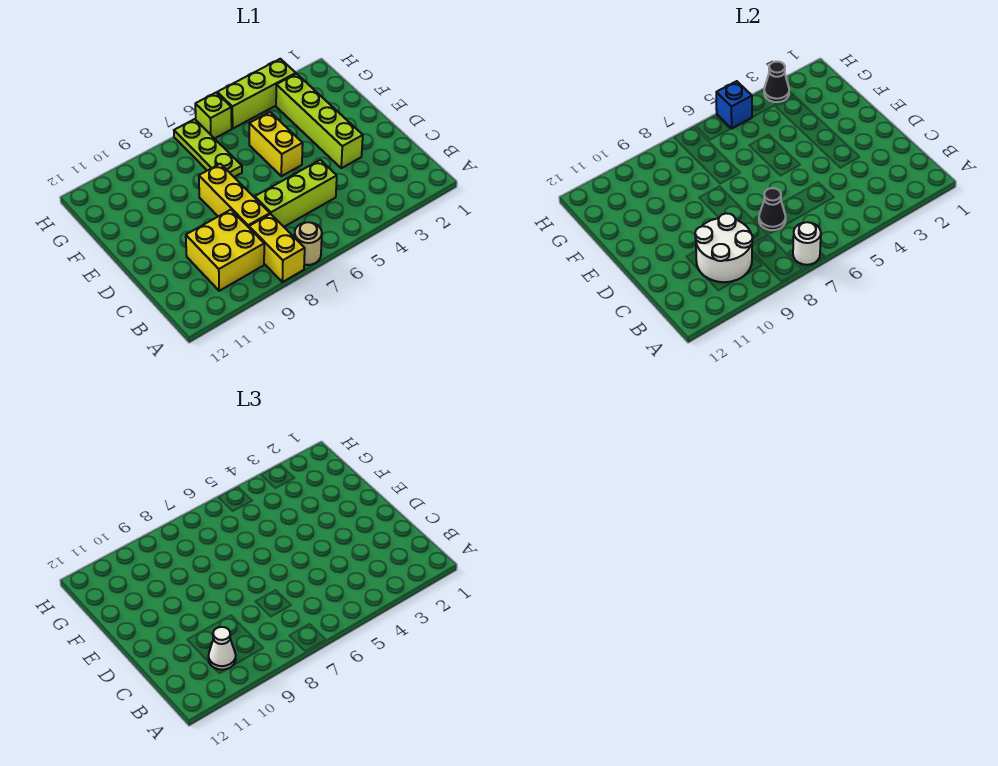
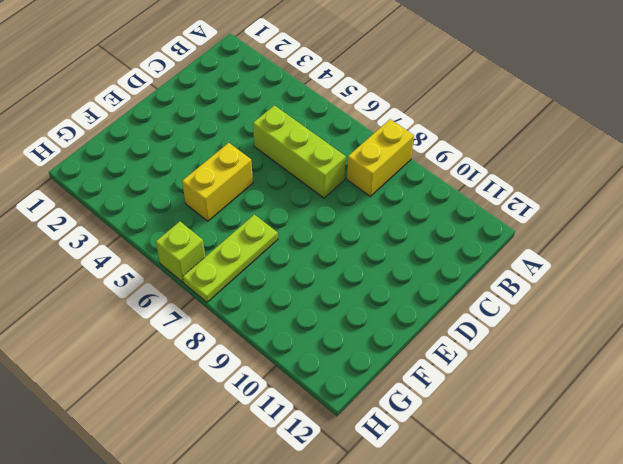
none -> tan round brick A7 level 1
none -> yellow brick B9:C10 level 1
none -> yellow brick C8:E8 level 1

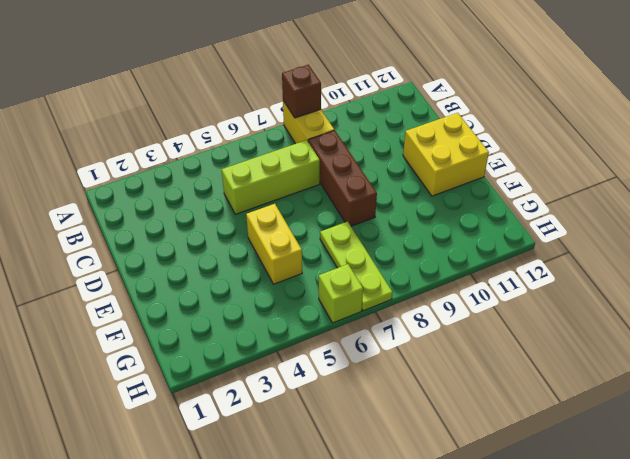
brown brick A8 level 2 -> none
brown brick C8:E8 level 1 -> yellow brick C8:E8 level 1
yellow brick D11:E12 level 1 -> yellow brick B9:C10 level 1
none -> tan round brick A7 level 1
none -> lime brick D3:G3 level 1
none -> lime brick H3:H5 level 1

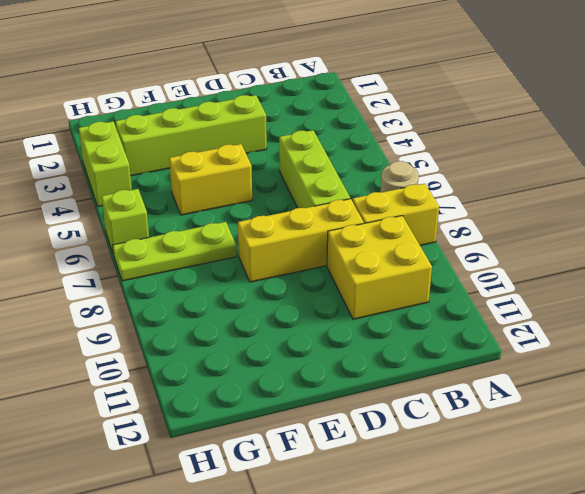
lime brick H3:H4 level 1 -> lime brick H3:H5 level 1
none -> white round brick A7 level 2
none -> white round brick B9:C10 level 2
none -> black cone C7 level 2

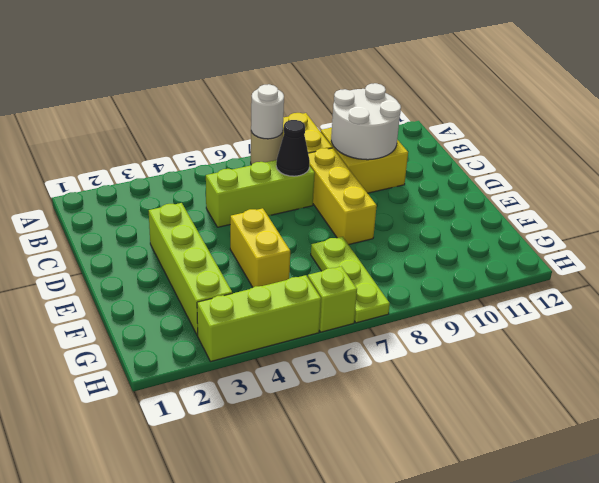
none -> black cone H3 level 2
none -> blue brick H5 level 2
none -> white cone B10 level 3

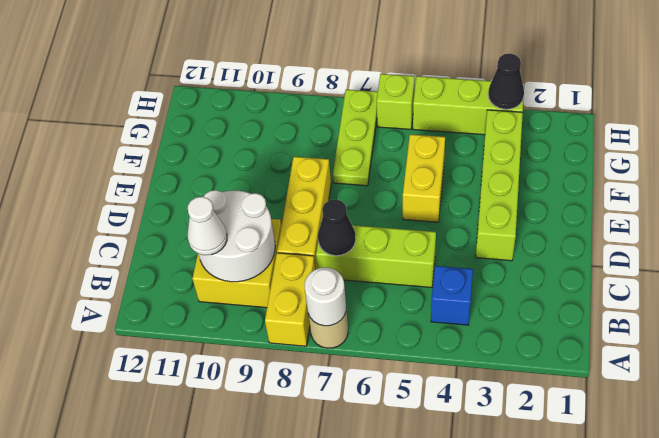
blue brick B4 level 1 -> blue brick H5 level 2

